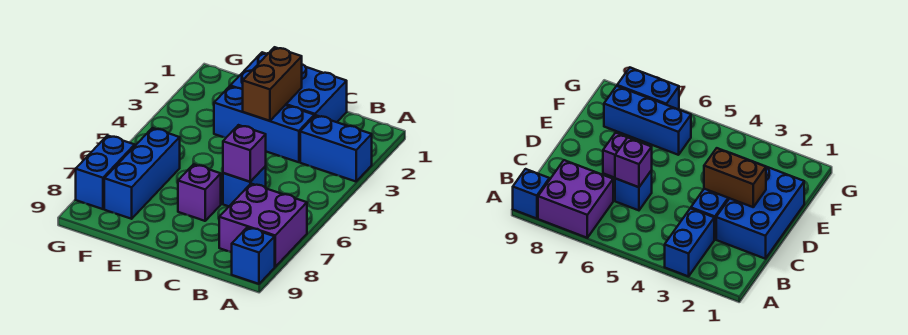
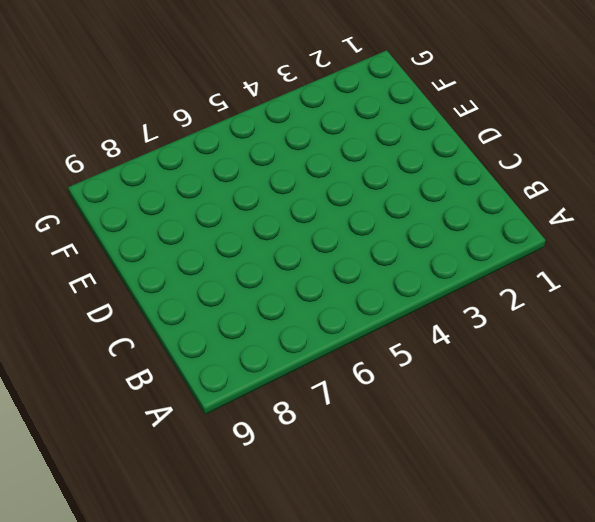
none -> blue brick A3:B3 level 1
none -> purple brick A7:B8 level 1

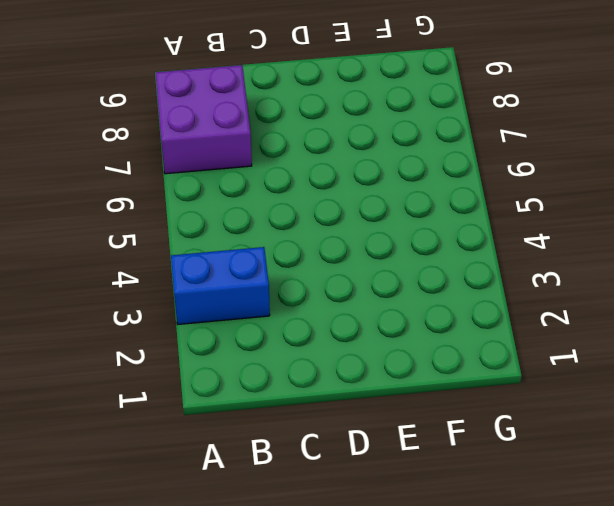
none -> blue brick A9 level 1
none -> blue brick C1:E2 level 1

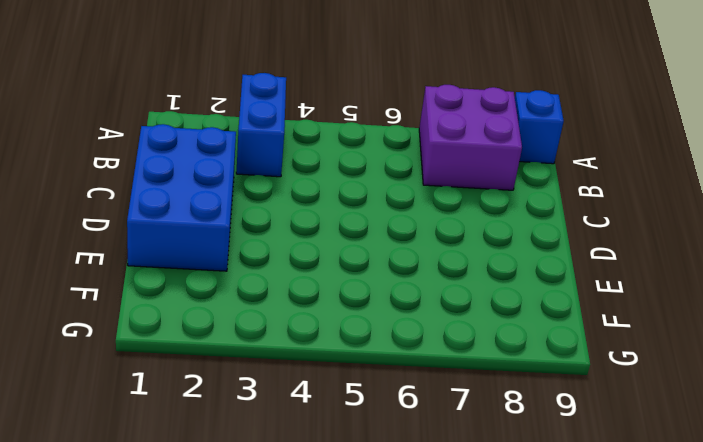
none -> blue brick C3:E3 level 1
none -> blue brick C6 level 1

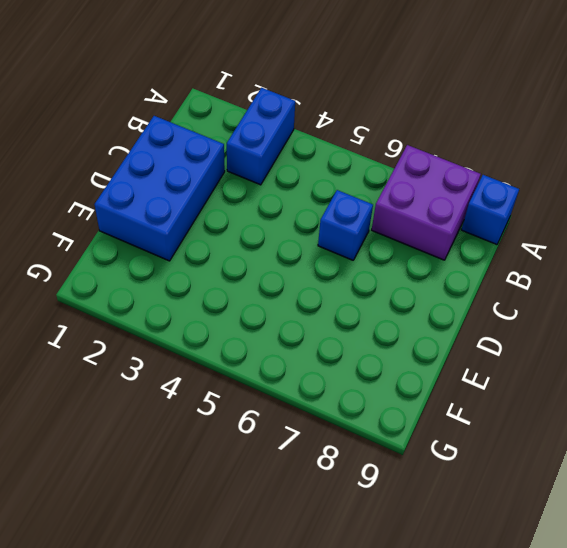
none -> blue brick C3:E3 level 1
none -> purple brick D7 level 1

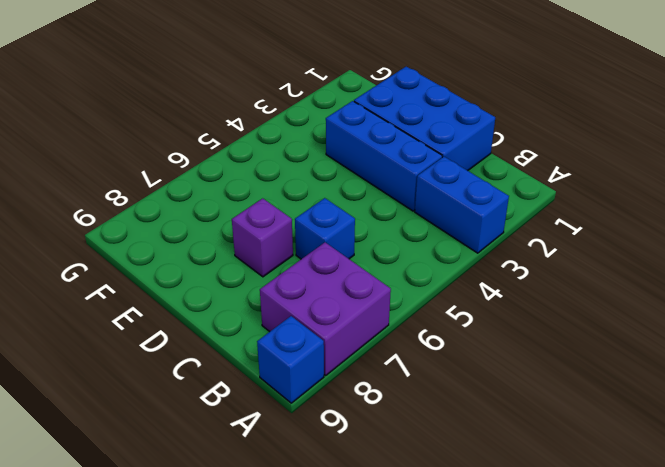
none -> blue brick F6:F8 level 1
none -> blue brick G7:G8 level 1

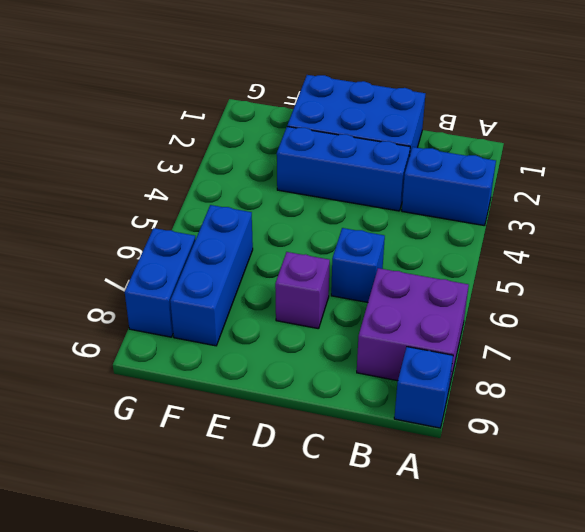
none -> purple brick C6 level 2
none -> brown brick D2:D3 level 2

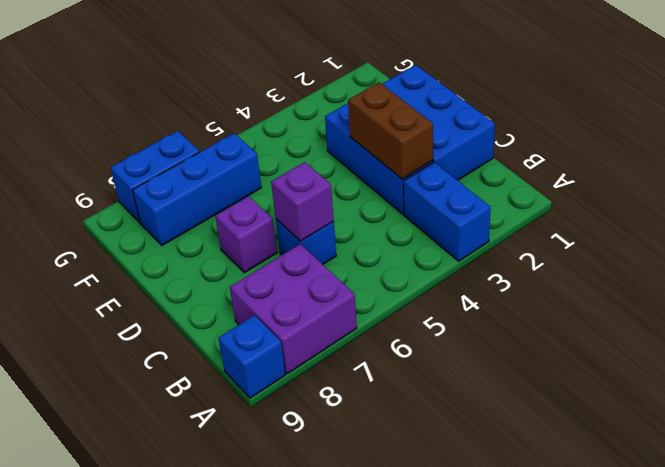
brown brick C3:D3 level 2 -> brown brick D2:D3 level 2

